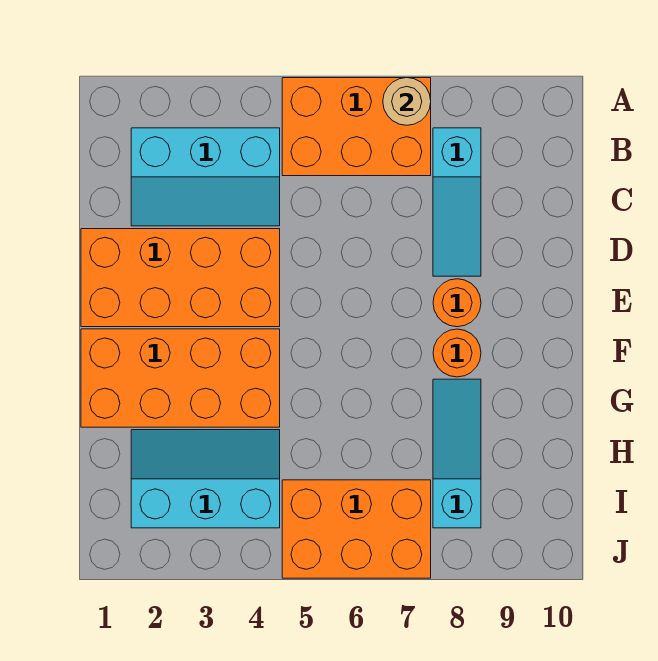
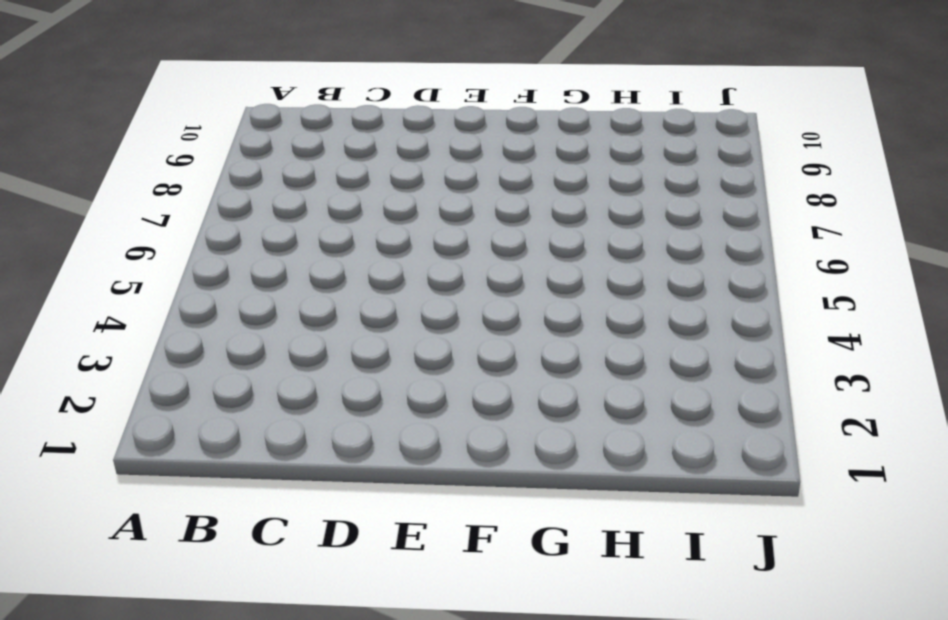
none -> orange brick A5:B7 level 1
none -> cyan slope B2:C4 level 1 top B

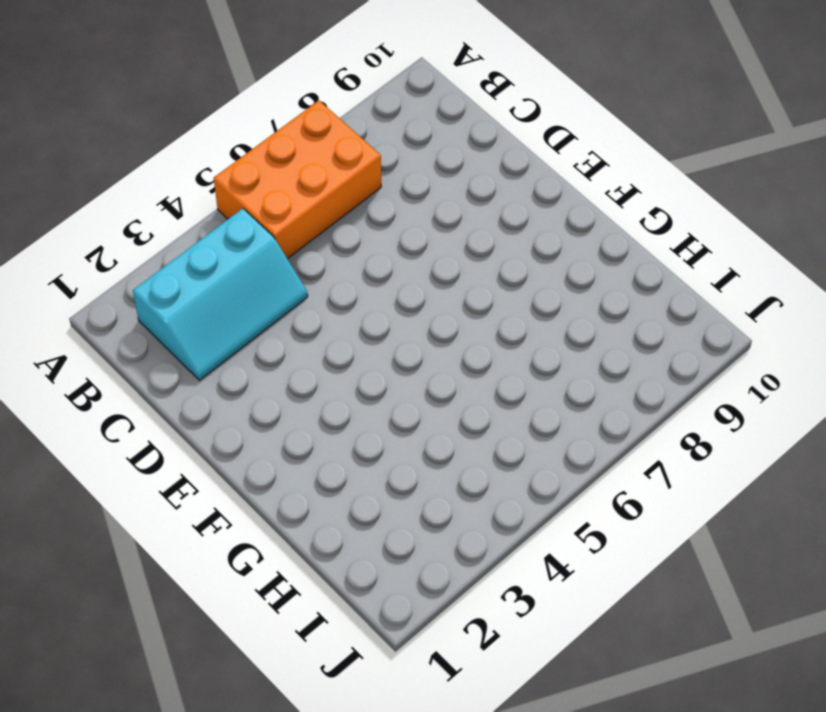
none -> cyan slope B8:D8 level 1 top B
none -> orange brick D1:E4 level 1

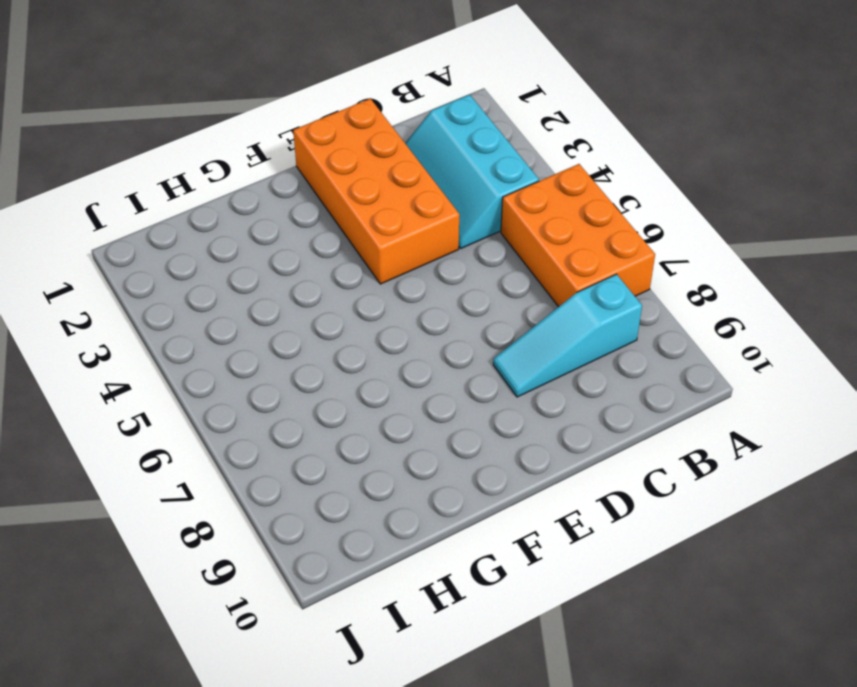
none -> orange round brick E8 level 1
none -> orange brick F1:G4 level 1

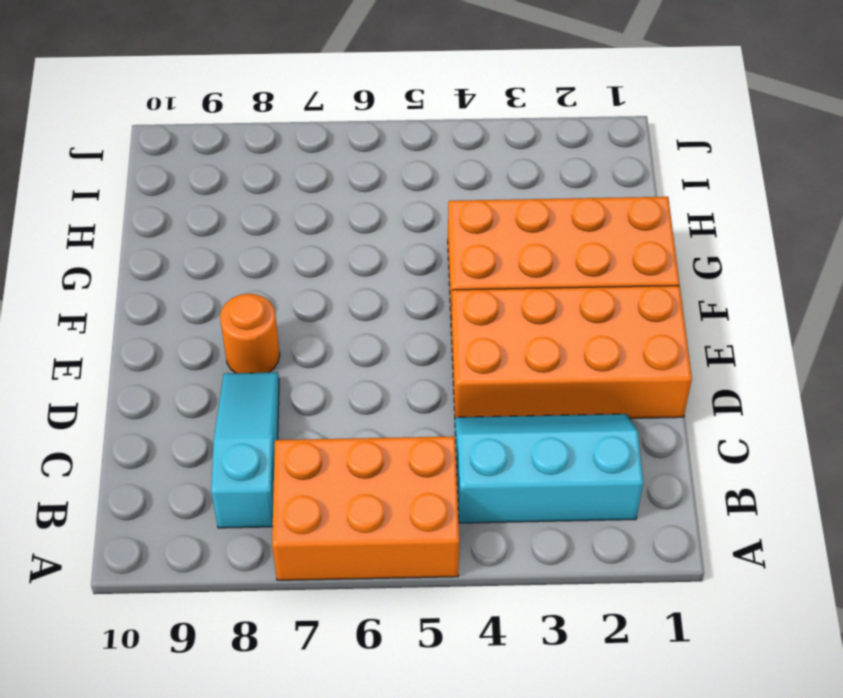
none -> orange round brick F8 level 1
none -> cyan slope G8:I8 level 1 top I

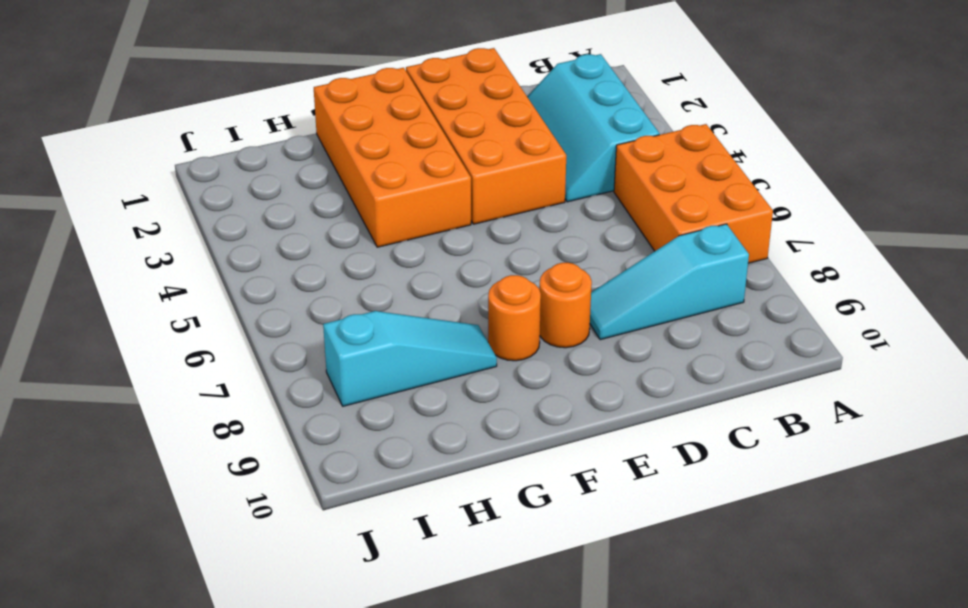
none -> cyan slope H2:I4 level 1 top I
none -> orange brick I5:J7 level 1

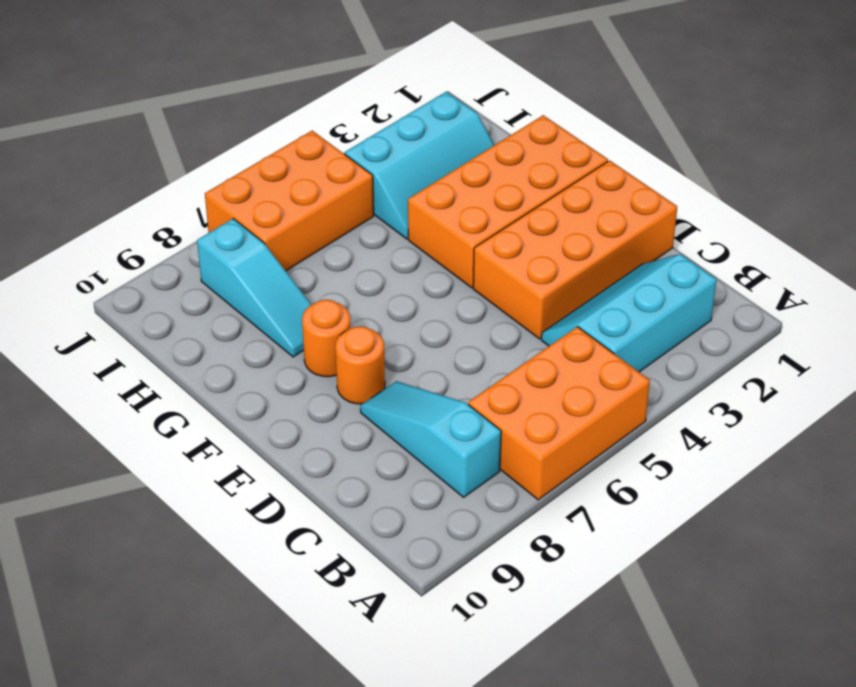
none -> tan round brick A7 level 2

